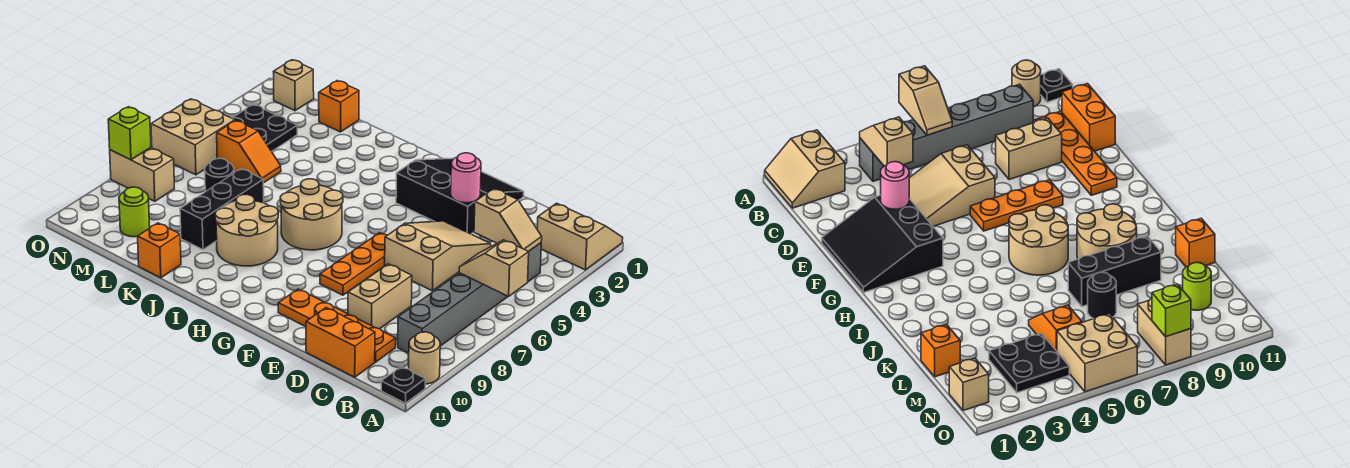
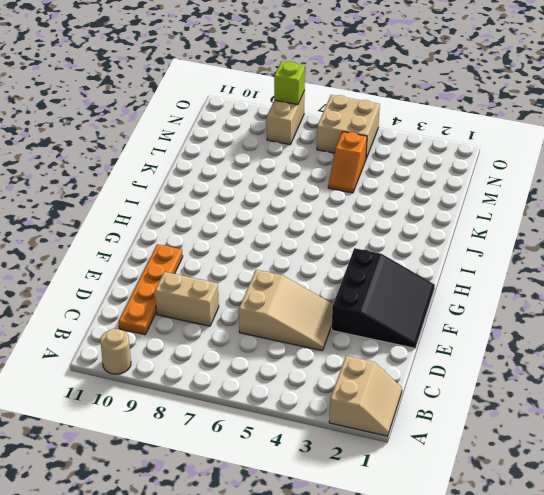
none -> black plate A11 level 1
none -> grey brick B4:B9 level 1
none -> orange brick C11:D11 level 1

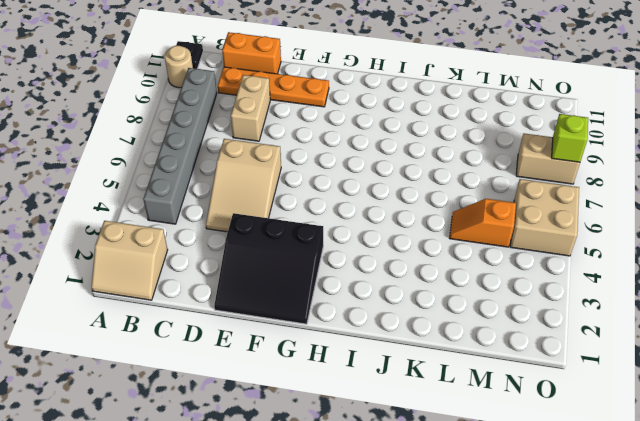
none -> orange plate F6:F8 level 1
none -> tan round brick H6:I7 level 1
none -> tan round brick I8:J9 level 1

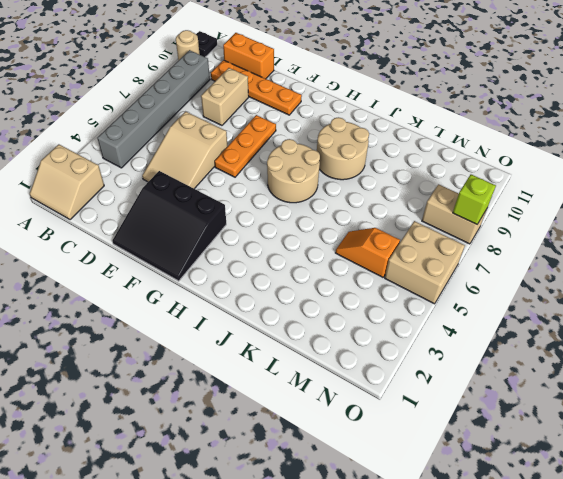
none -> black brick K7:K9 level 1
none -> orange brick K11 level 1
none -> orange brick L1 level 1

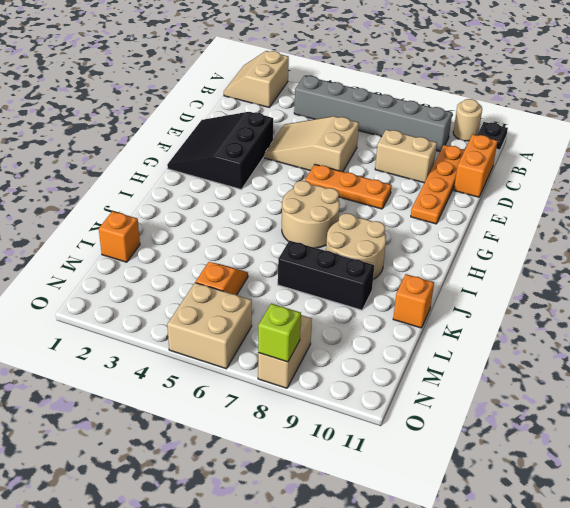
none -> black round brick L7 level 1
none -> black plate M3:N4 level 1
none -> lime round brick M10 level 1

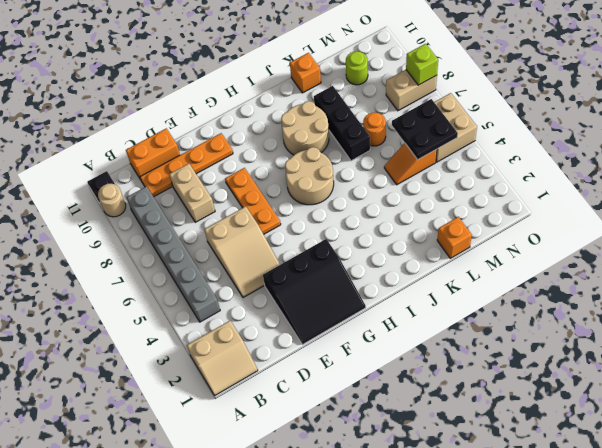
orange round brick L7 level 1 -> black round brick L7 level 1
black plate M5:N6 level 2 -> black plate M3:N4 level 1
none -> tan brick N1 level 1
none -> tan slope A6:B6 level 2 top A
none -> tan slope B4:C4 level 2 top C

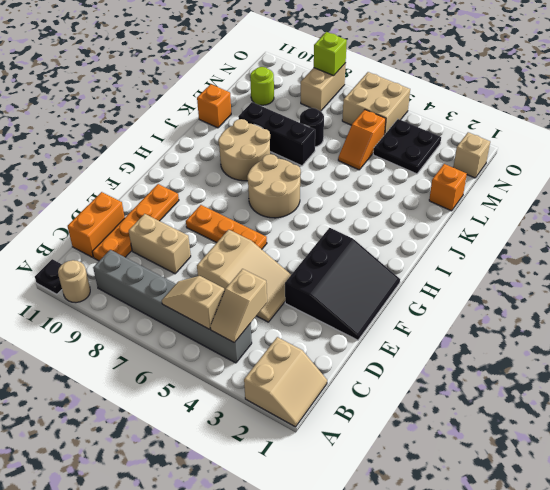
tan slope B5:B6 level 2 top 5 -> tan slope A6:B6 level 2 top A
none -> pink round brick E3 level 2

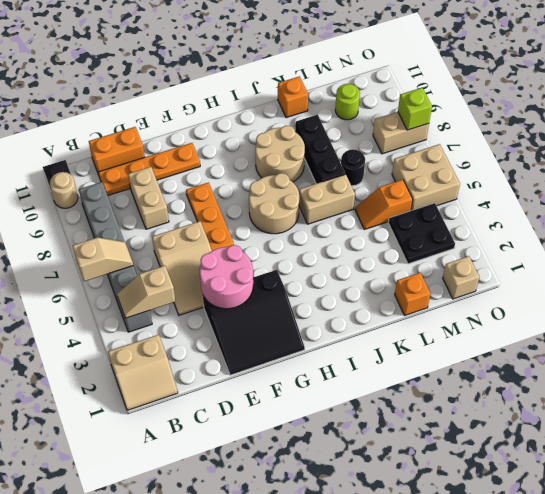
pink round brick E3:F4 level 2 -> pink round brick E3 level 2
tan brick J6:K6 level 1 -> none

